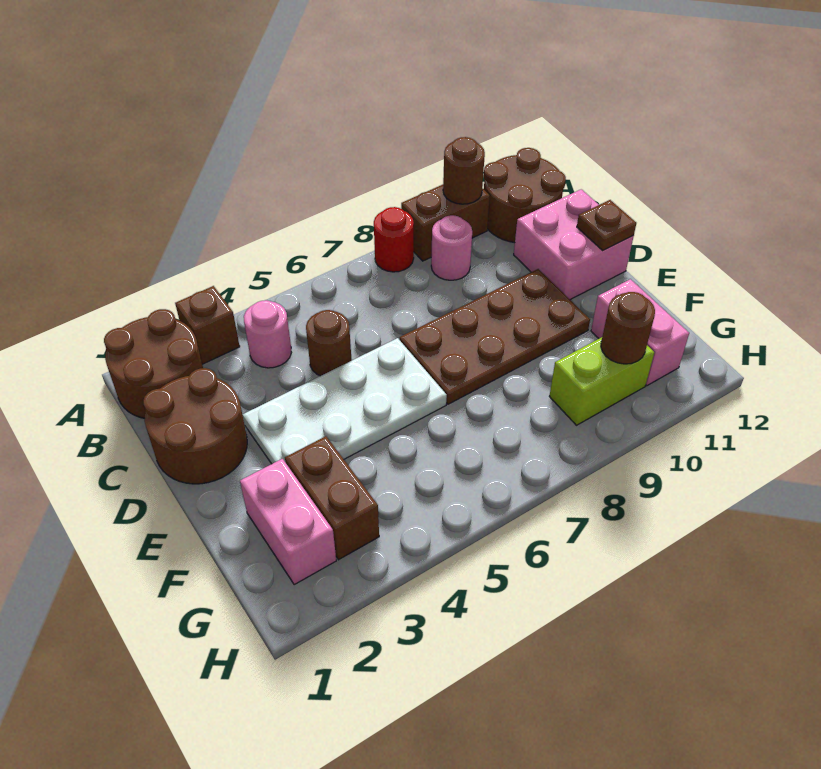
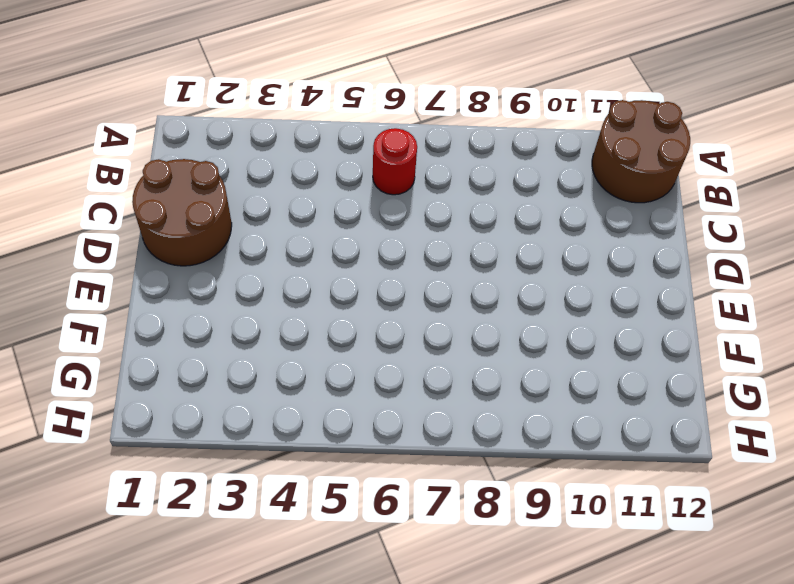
red round brick B6 level 1 -> red round brick A8 level 1
none -> brown round brick A1:B2 level 1
none -> brown brick A3 level 1
none -> brown brick A9:A10 level 1

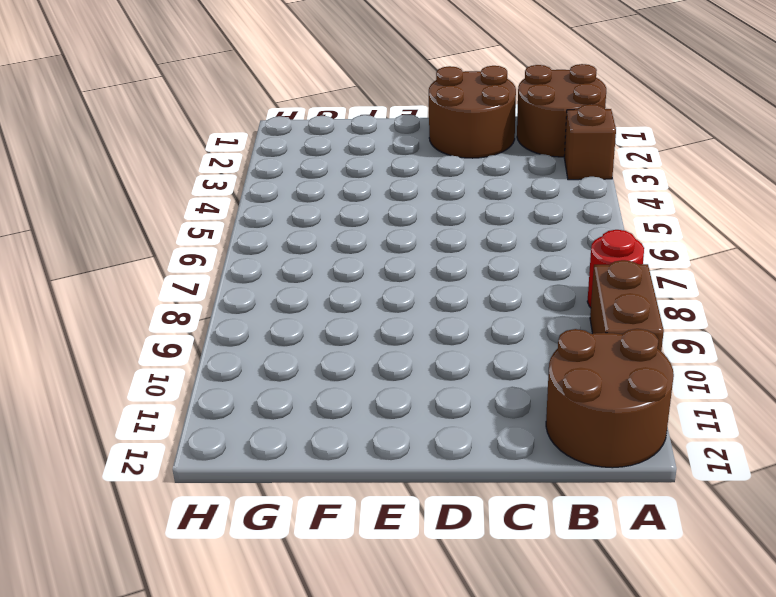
none -> pink round brick B4 level 1
none -> pink round brick B9 level 1
none -> brown round brick C5 level 1

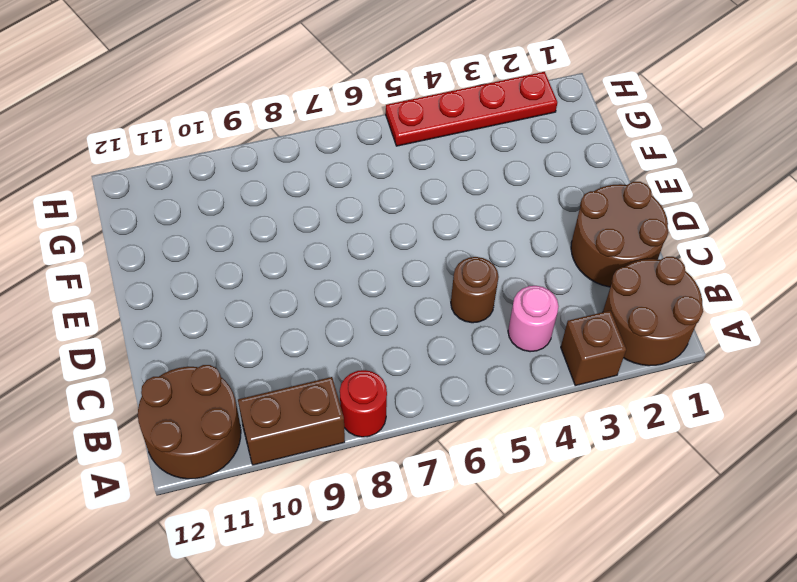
red plate H2:H5 level 1 -> none
none -> pink round brick B9 level 1
none -> pink brick C11:D12 level 1
none -> white plate D3:E6 level 1

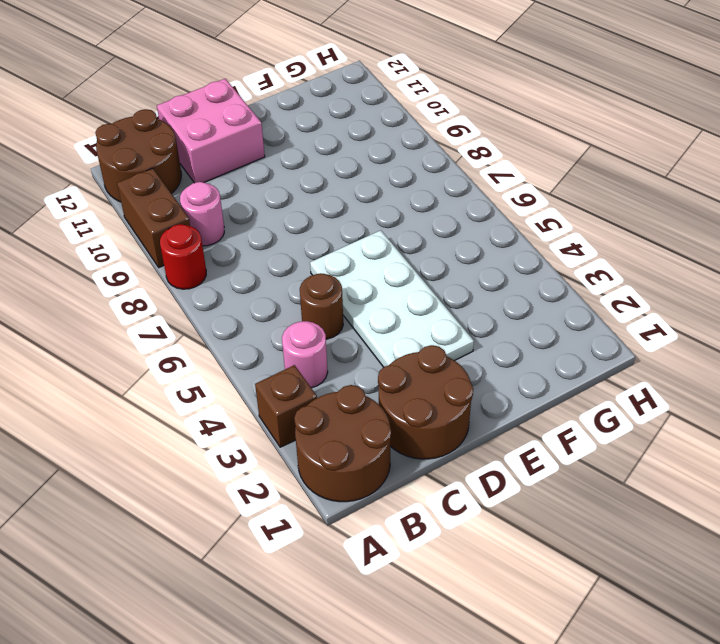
none -> brown plate D7:E10 level 1
none -> pink brick F2:G2 level 1
none -> brown brick F3:G3 level 1

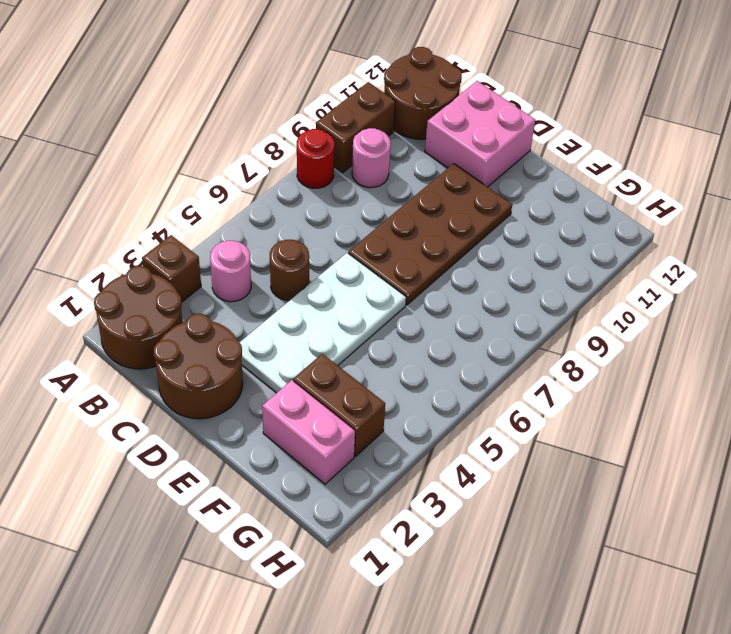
none -> pink brick F11:G11 level 1
none -> lime brick G9:G10 level 1
none -> brown round brick A10 level 2

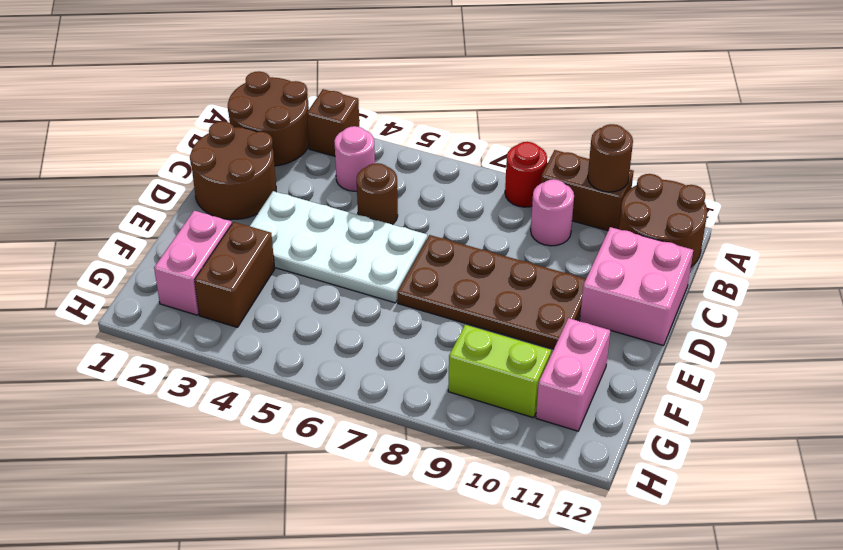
none -> brown plate D12 level 2
none -> brown round brick G10 level 2

